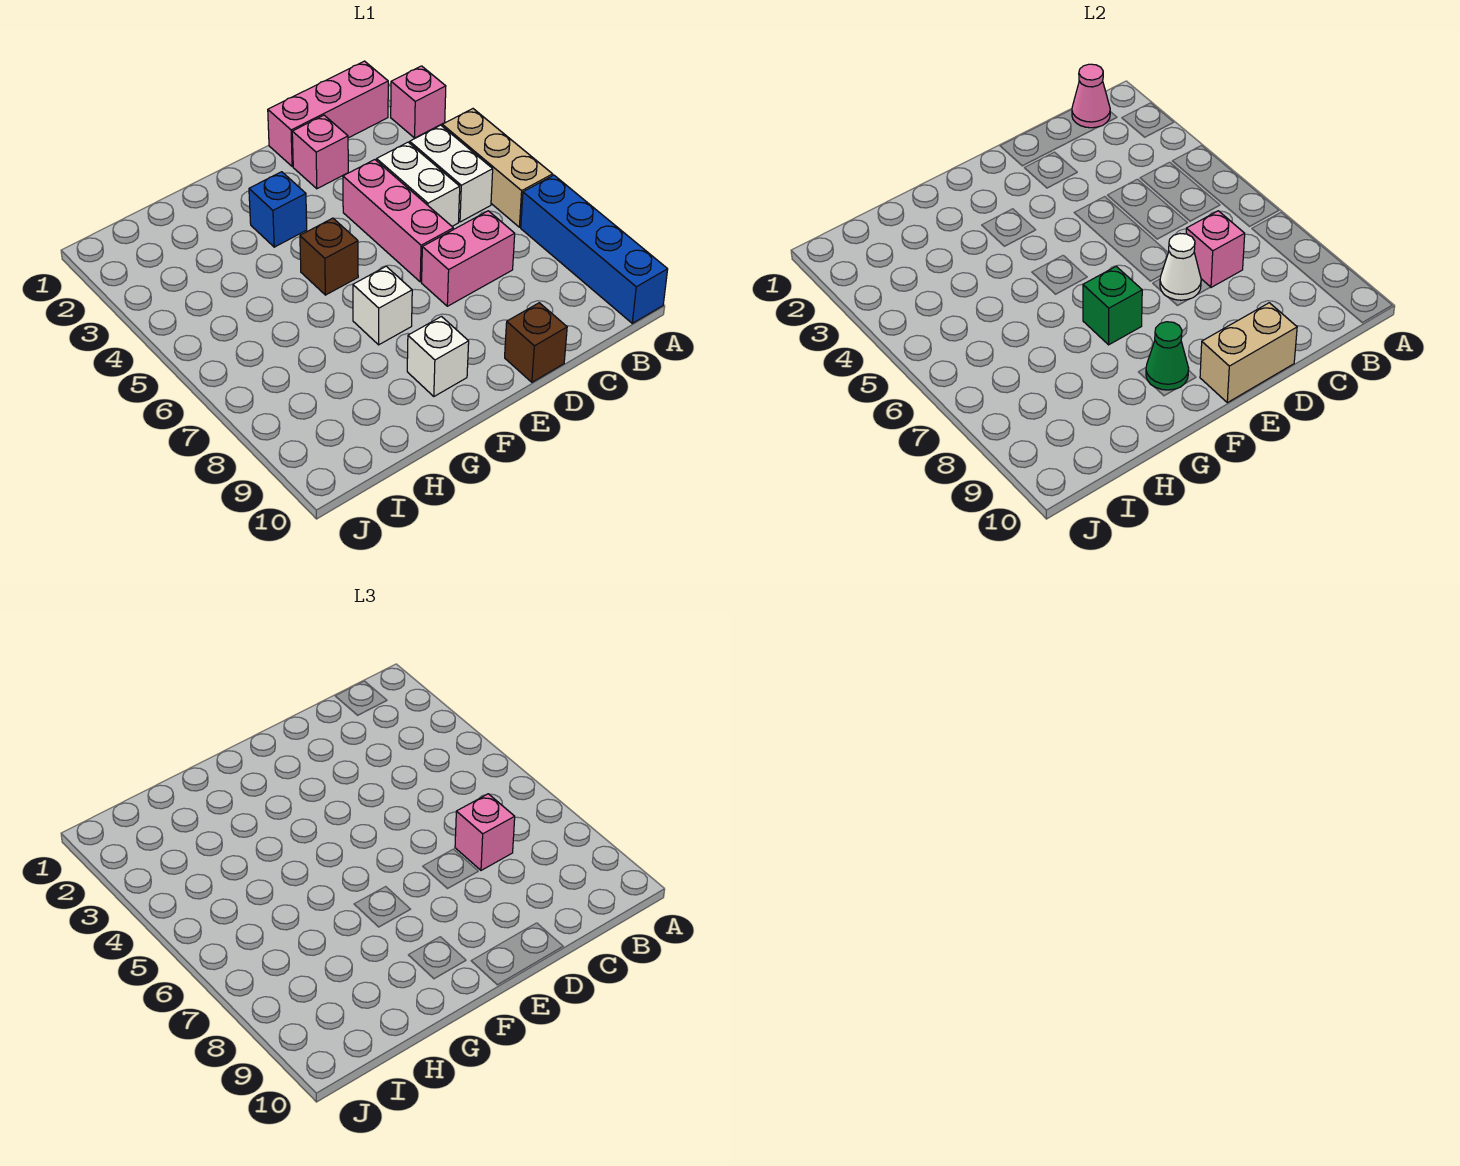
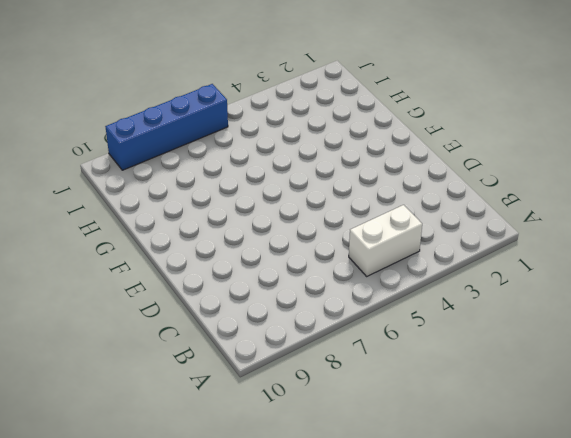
blue brick J6:J9 level 1 -> blue brick A7:A10 level 1
none -> pink brick A2 level 1
none -> tan brick A4:A6 level 1
none -> pink brick B1:D1 level 1

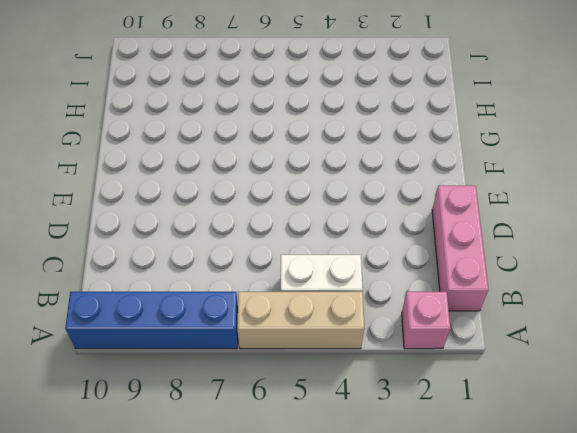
none -> white brick C4:C5 level 1
none -> pink brick C7:D7 level 1
none -> pink brick D2 level 1

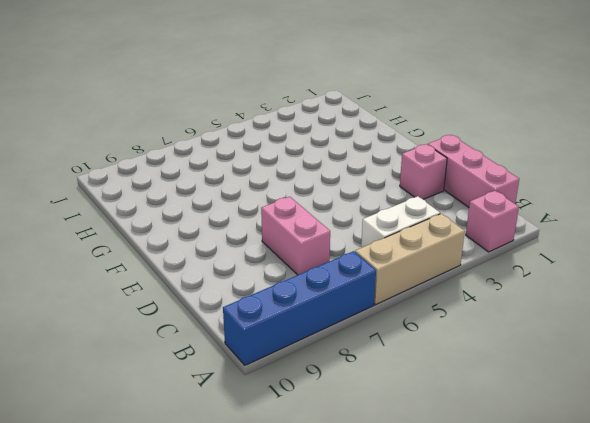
none -> white brick C4:C5 level 1
none -> pink brick D4:D6 level 1
none -> brown brick D10 level 1

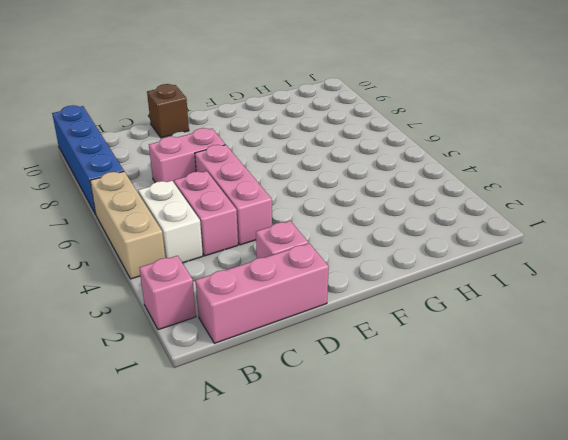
pink brick C4:C5 level 1 -> white brick C4:C5 level 1
none -> blue brick F3 level 1
none -> brown brick F5 level 1
none -> white brick F7 level 1

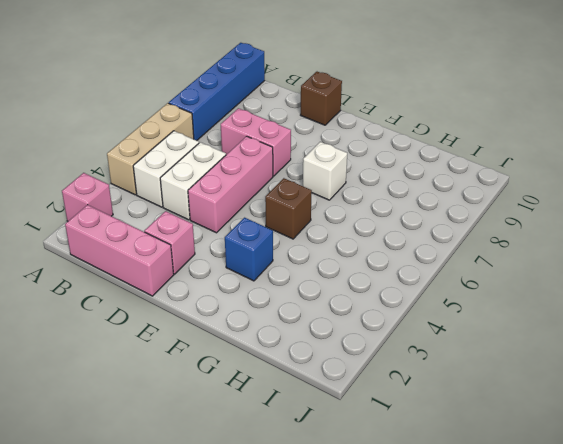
none -> white brick F9 level 1
none -> pink cone B1 level 2
none -> pink brick C7 level 2

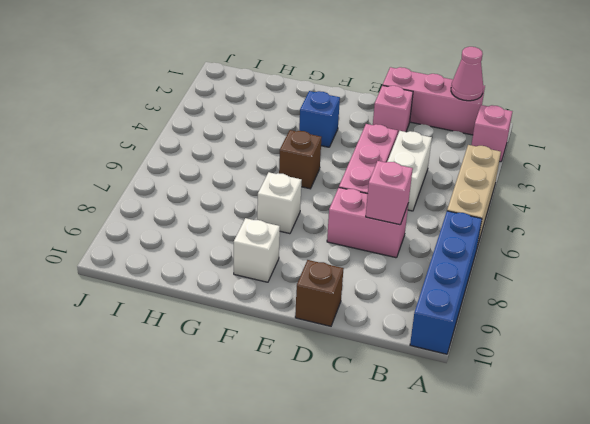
none -> white brick B4:B5 level 1
none -> white cone D7 level 2
none -> tan brick D10:E10 level 2

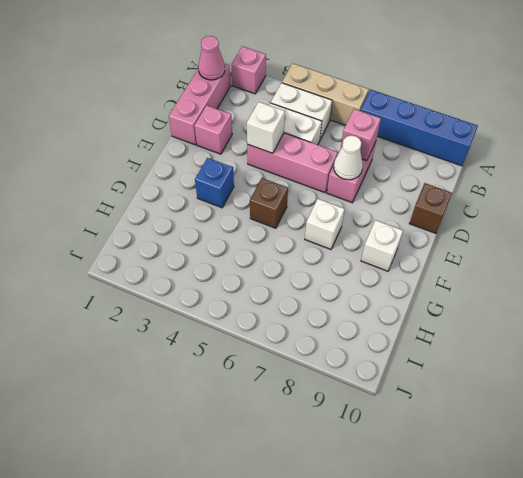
white brick D4 level 2 -> none
none -> tan brick D10:E10 level 2
none -> green brick F7 level 2
none -> green cone F9 level 2

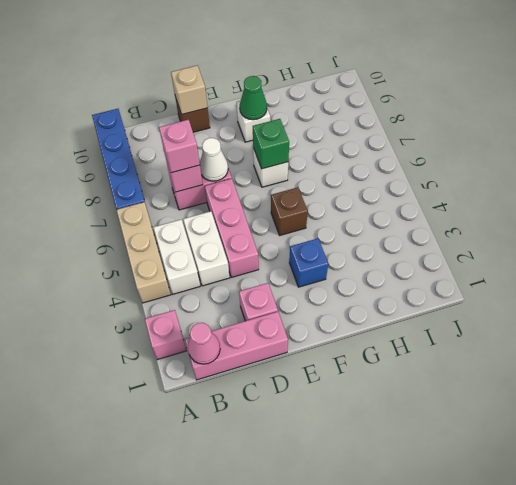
tan brick D10 level 2 -> tan brick D10:E10 level 2

